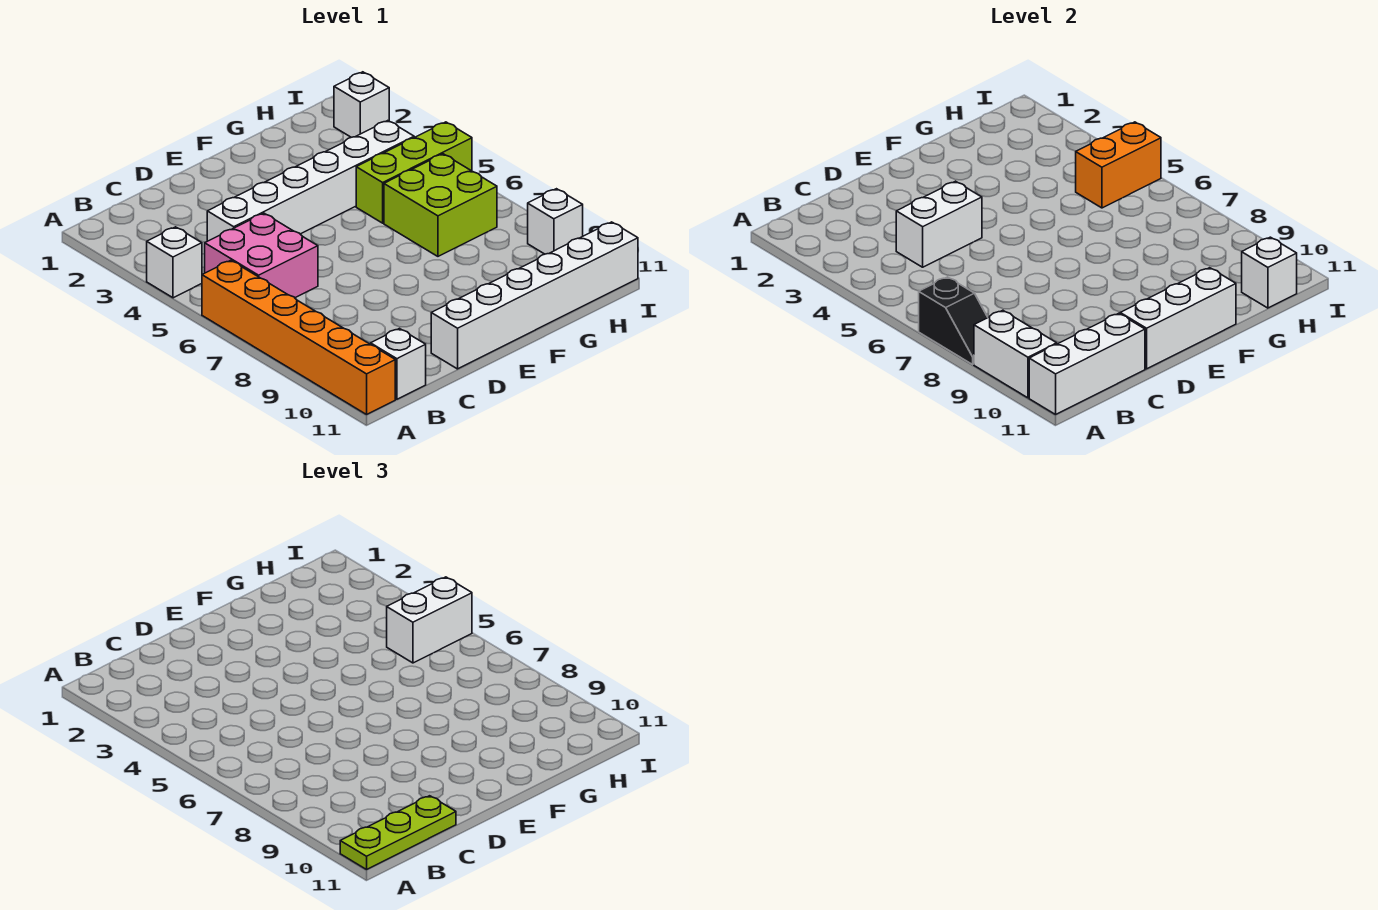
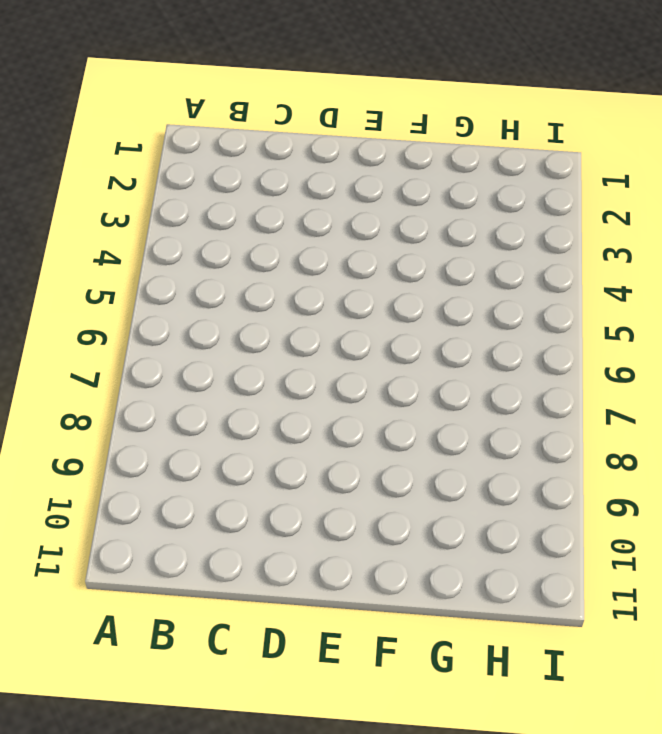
none -> white brick A4 level 1
none -> orange brick A6:A11 level 1
none -> pink brick B5:C6 level 1

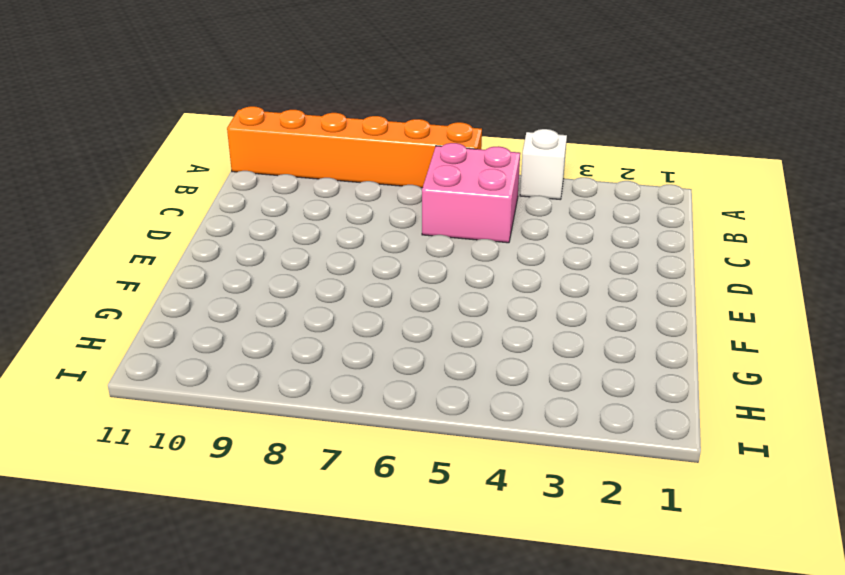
none -> white brick B11 level 1
none -> white brick C4:H4 level 1
none -> white brick D11:I11 level 1

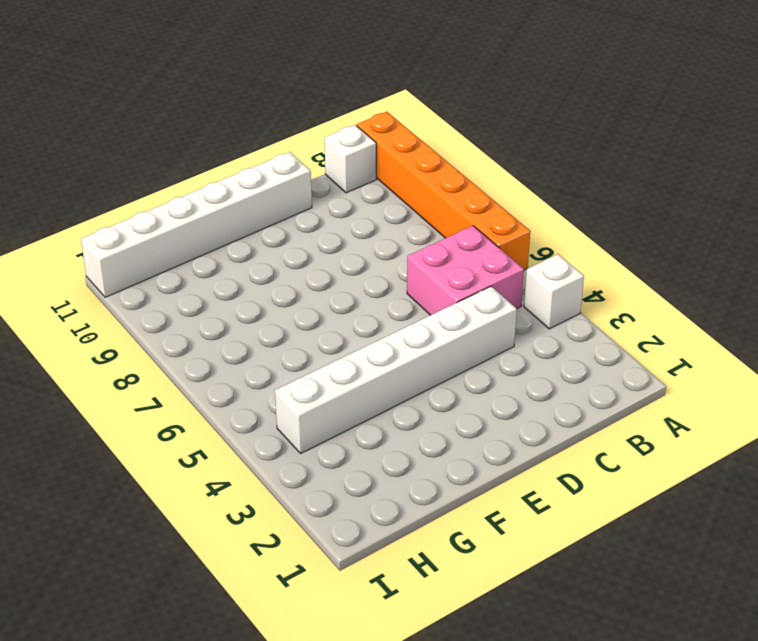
none -> lime brick G5:I5 level 1
none -> lime brick G6:H7 level 1
none -> white brick I2 level 1

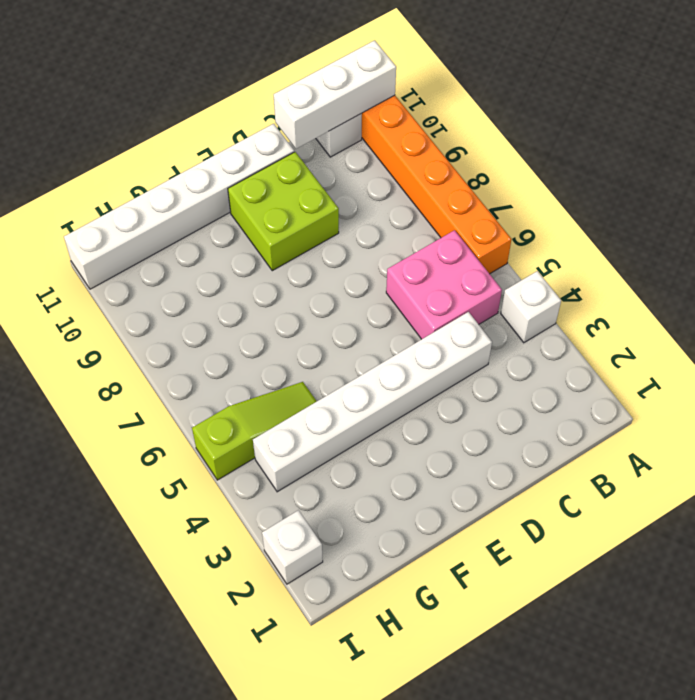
lime brick D9:E10 level 1 -> lime brick G6:H7 level 1
lime slope G5:I5 level 1 top I -> lime brick G5:I5 level 1
none -> white brick I9 level 1
none -> black slope A7:A8 level 2 top 7
none -> white brick A9:A10 level 2

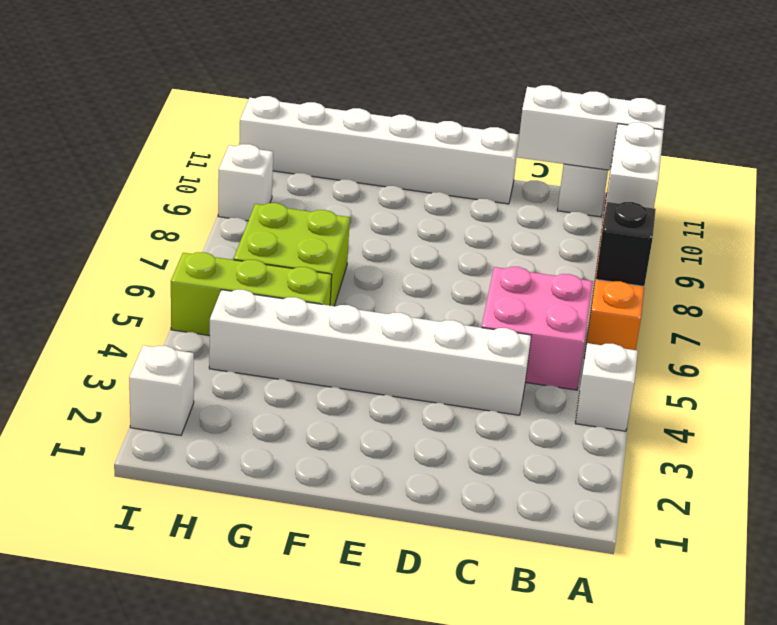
none -> white brick C4:D4 level 2
none -> white brick D11:F11 level 2
none -> orange brick H5:I5 level 2

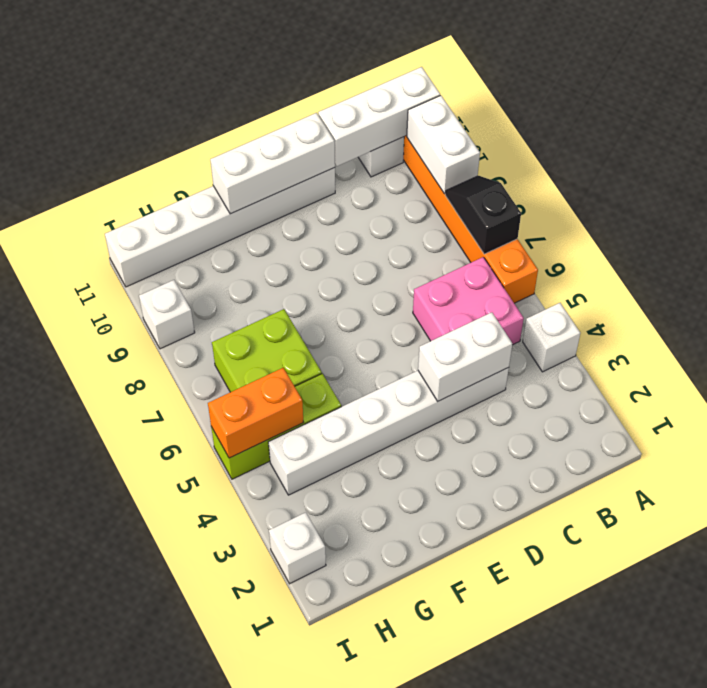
none -> white brick H11 level 2
none -> lime plate A11:C11 level 3
none -> white brick H5:I5 level 3

